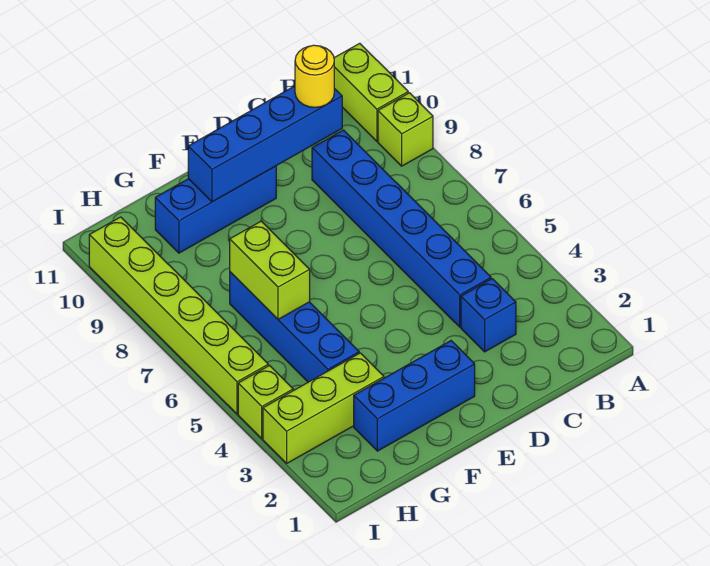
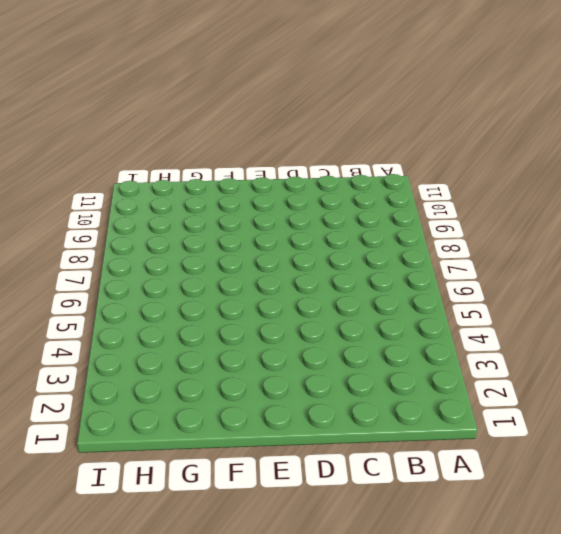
none -> lime brick A9 level 1
none -> lime brick A10:A11 level 1
none -> blue brick C3 level 1

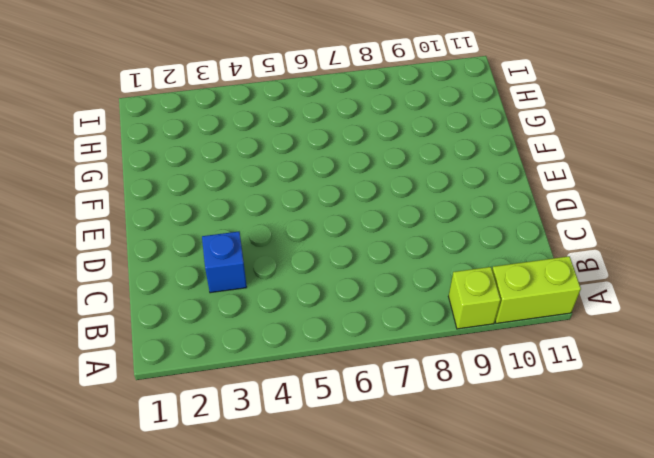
none -> blue brick C4:C9 level 1
none -> blue brick E2:G2 level 1
none -> blue brick E10:G10 level 1

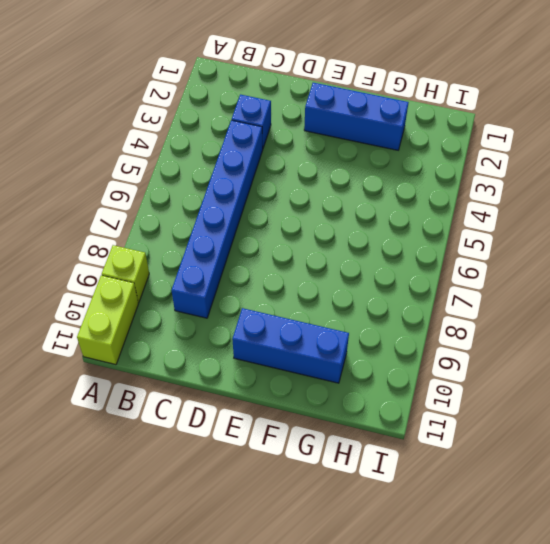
none -> lime brick G3:I3 level 1
none -> blue brick G4:G7 level 1
none -> lime brick I4 level 1

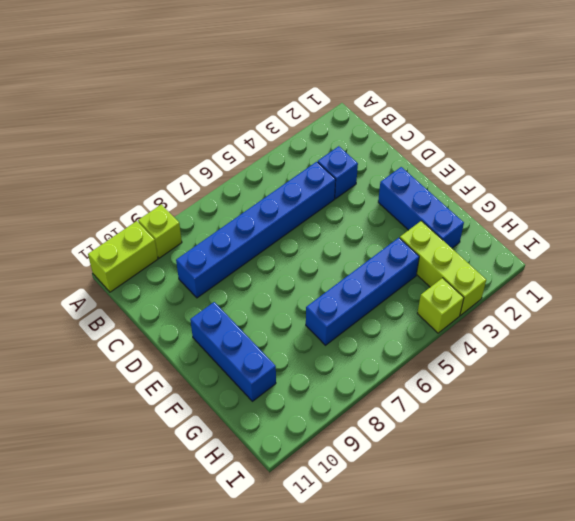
none -> lime brick I5:I10 level 1
none -> blue brick C10:F10 level 2
none -> lime brick G6:G7 level 2

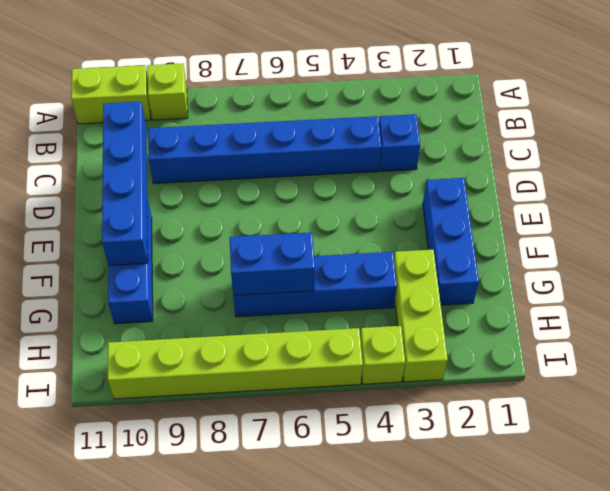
blue brick G6:G7 level 2 -> lime brick G6:G7 level 2
none -> yellow round brick C10 level 3

